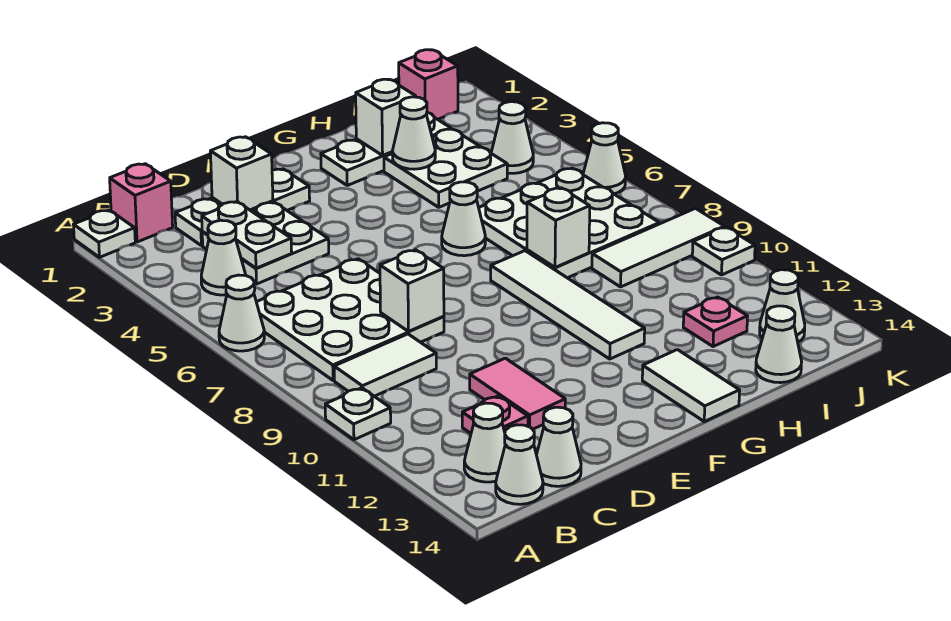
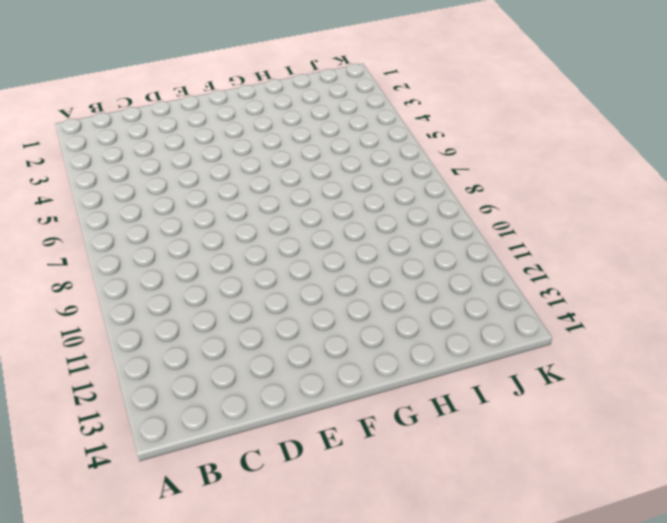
none -> white plate A1 level 1
none -> white cone A6 level 1
none -> white plate A10 level 1
none -> pink brick B1 level 1

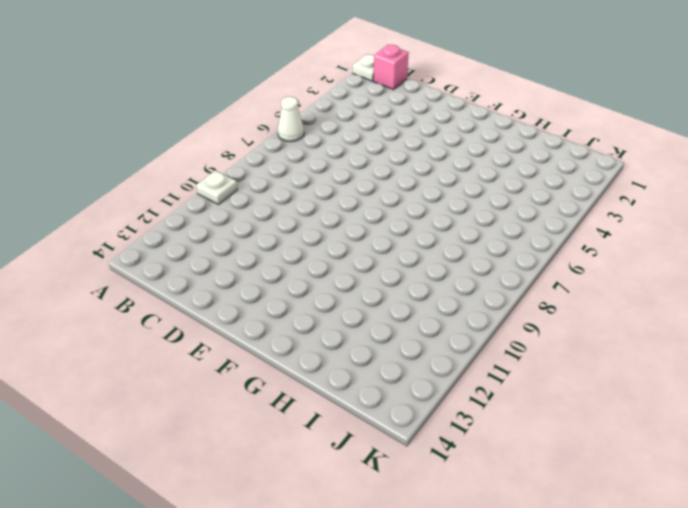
none -> white cone B4 level 1
none -> white plate B6:D8 level 1
none -> white tile B9:C9 level 1
none -> white cone B13 level 1

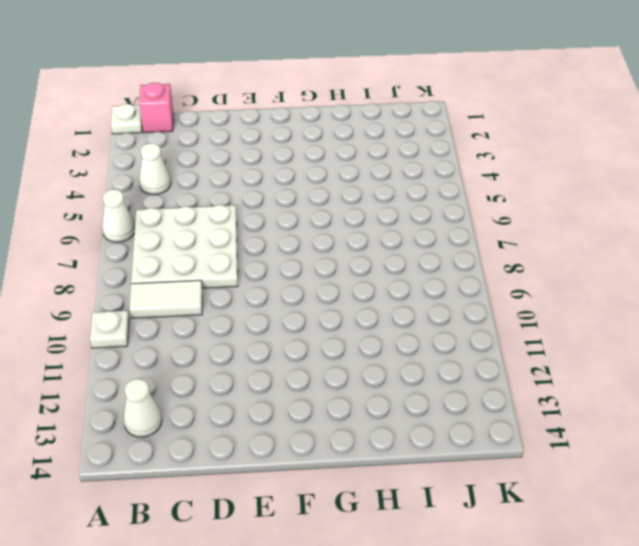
none -> white cone B14 level 1
none -> white plate C2:E2 level 1
none -> white plate C3:D4 level 1
none -> pink plate C12 level 1

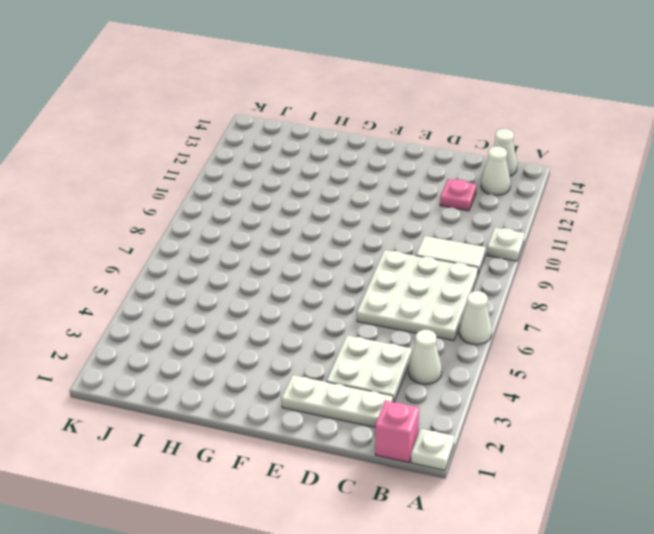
none -> white cone C14 level 1
none -> pink tile D11:D12 level 1
none -> white plate G2:I2 level 1
none -> white cone G6 level 1

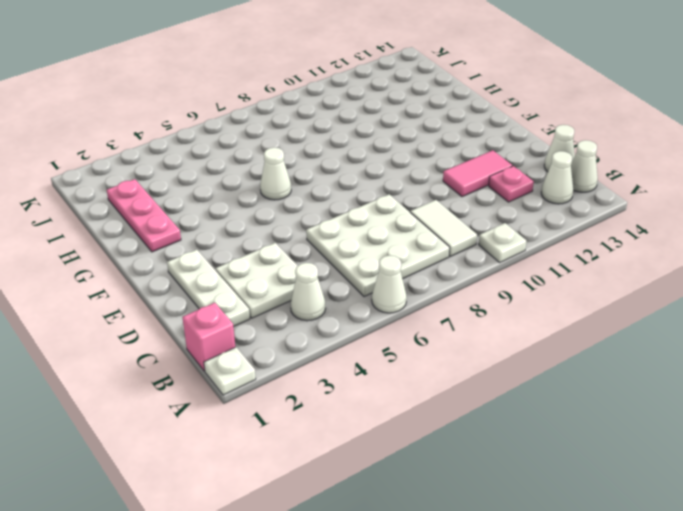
pink plate G2:I2 level 1 -> white plate G2:I2 level 1
none -> white tile G8:G11 level 1
none -> white tile G13:G14 level 1
none -> white plate H3:I4 level 1
none -> white plate H6:J8 level 1

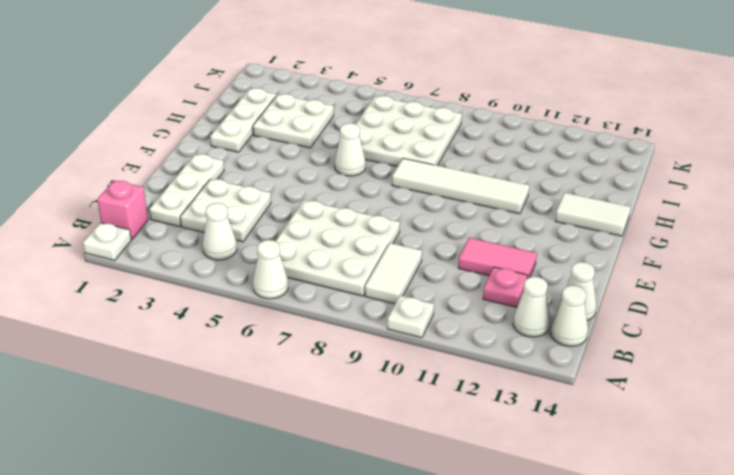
none -> white tile I9:K9 level 1
none -> pink plate I12 level 1
none -> white cone I14 level 1
none -> pink brick J1 level 1

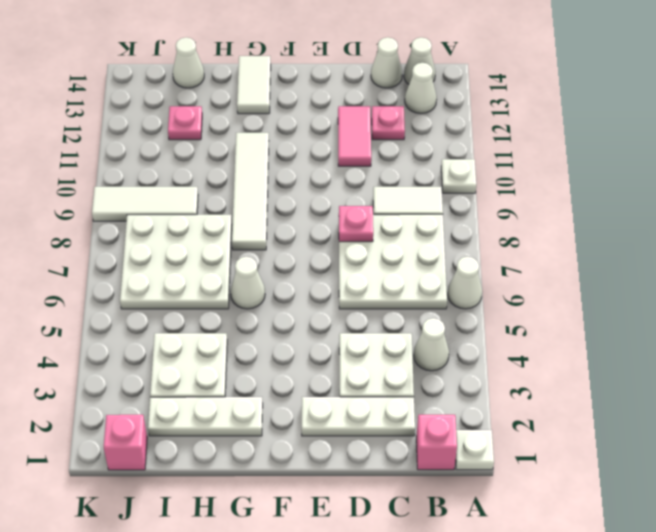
pink plate D8 level 2 -> white brick D8 level 2
none -> white cone J4 level 1
none -> white cone J13 level 1
none -> white cone K6 level 1
none -> white plate K10 level 1

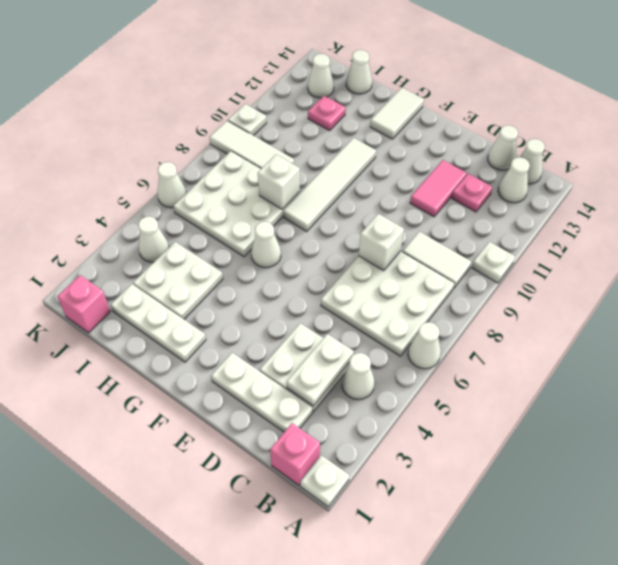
none -> white brick D2 level 2
none -> white brick H2 level 2
none -> white cone H3 level 2

